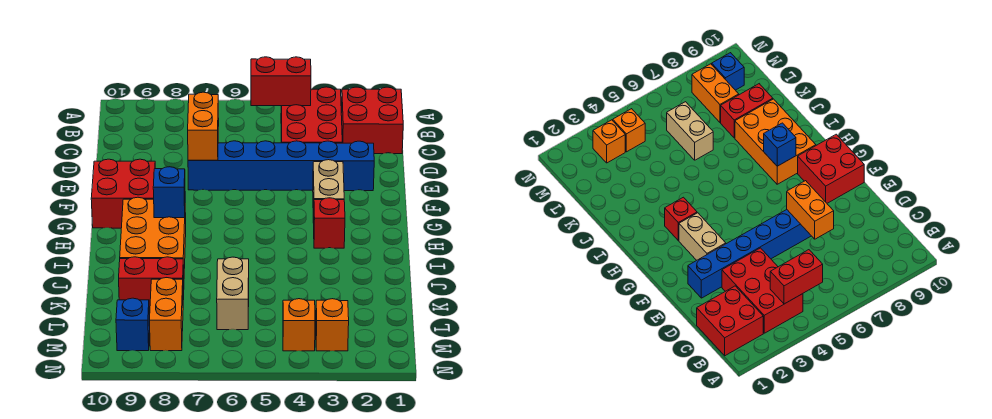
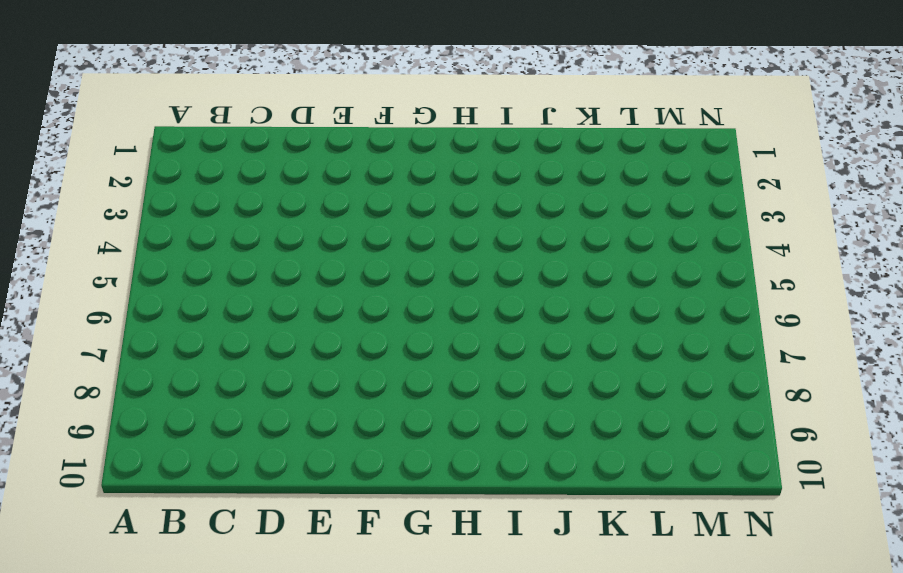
none -> red brick B1:C2 level 1
none -> red brick B3:D4 level 1
none -> blue brick E2:E7 level 1

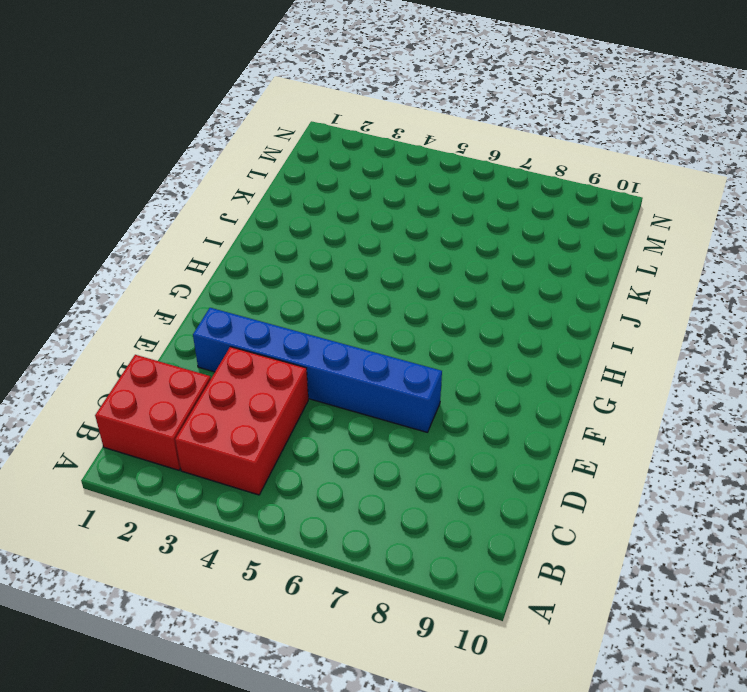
none -> tan brick F3:G3 level 1
none -> red brick F9:G10 level 1
none -> red brick H3 level 1

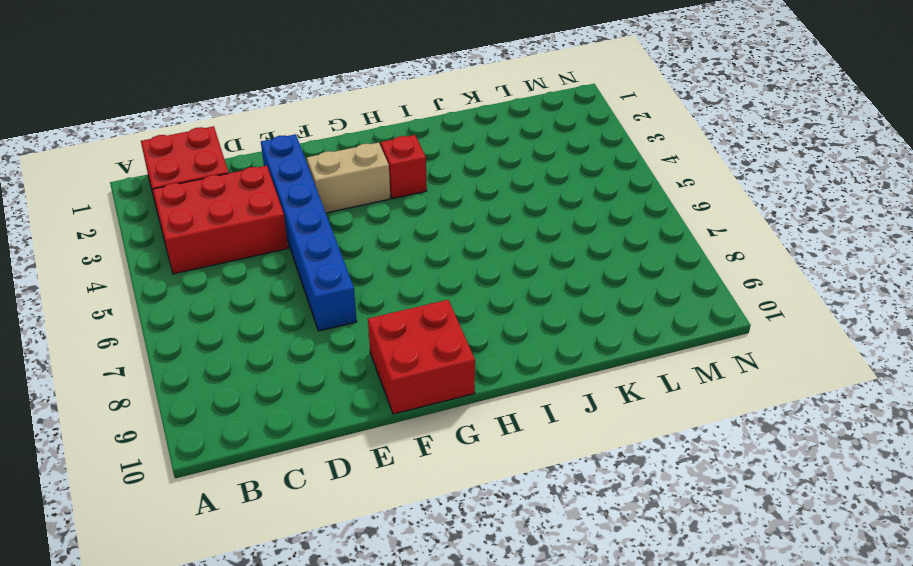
none -> orange brick H8:J9 level 1
none -> tan brick K6:L6 level 1
none -> red brick K8:K9 level 1

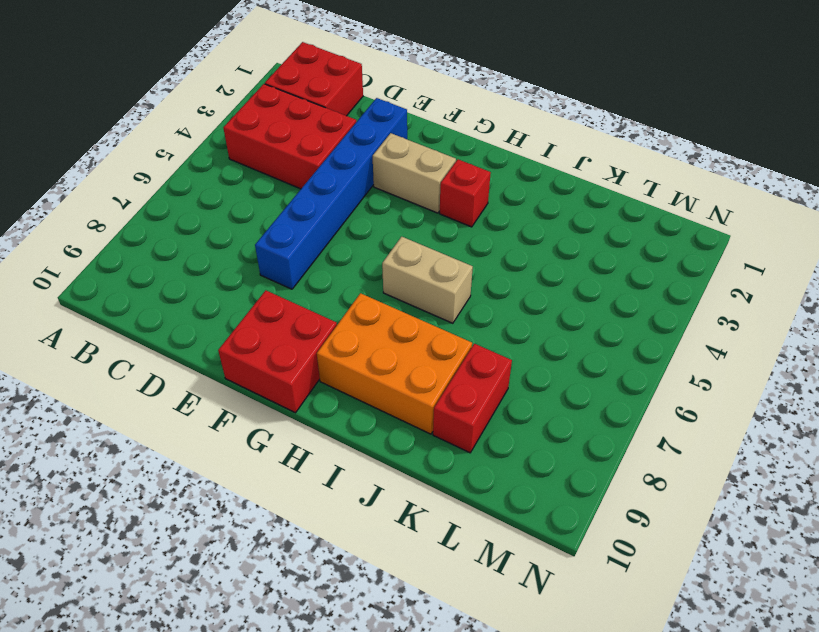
tan brick H6:I6 level 1 -> tan brick K6:L6 level 1
none -> orange brick L8:M8 level 1
none -> orange brick M3 level 1
none -> orange brick M4 level 1

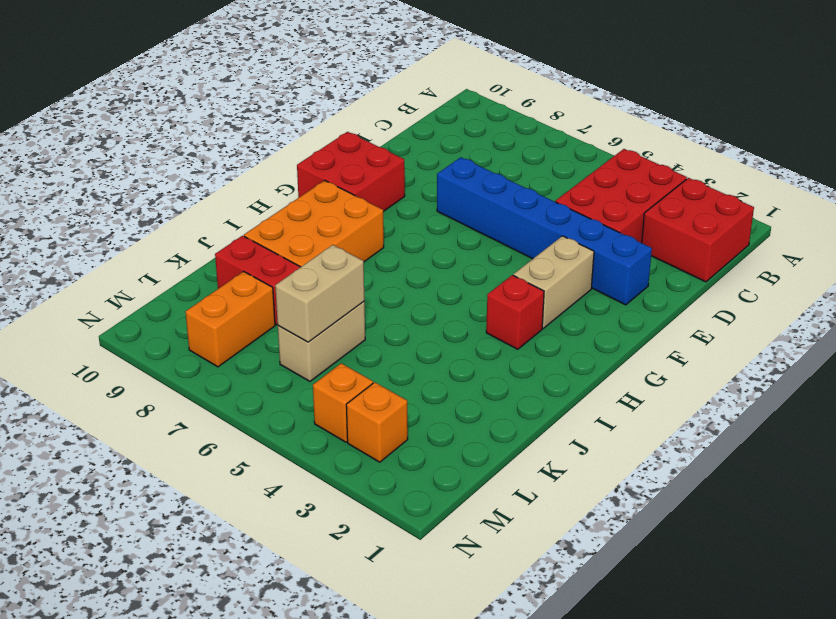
tan brick K6:L6 level 2 -> none
none -> blue brick M9 level 1
none -> red brick B4:B5 level 2
none -> orange brick D7:E7 level 2

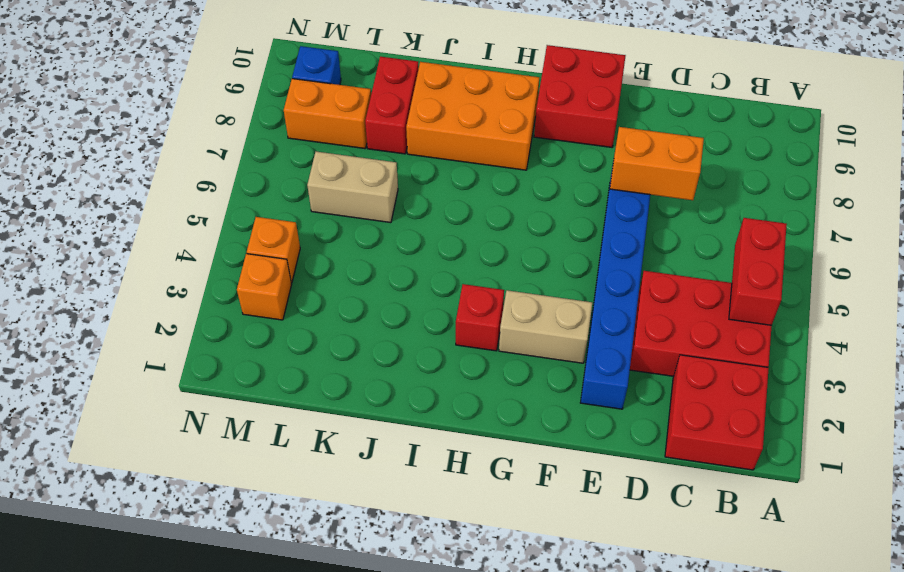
none -> blue brick H8 level 2

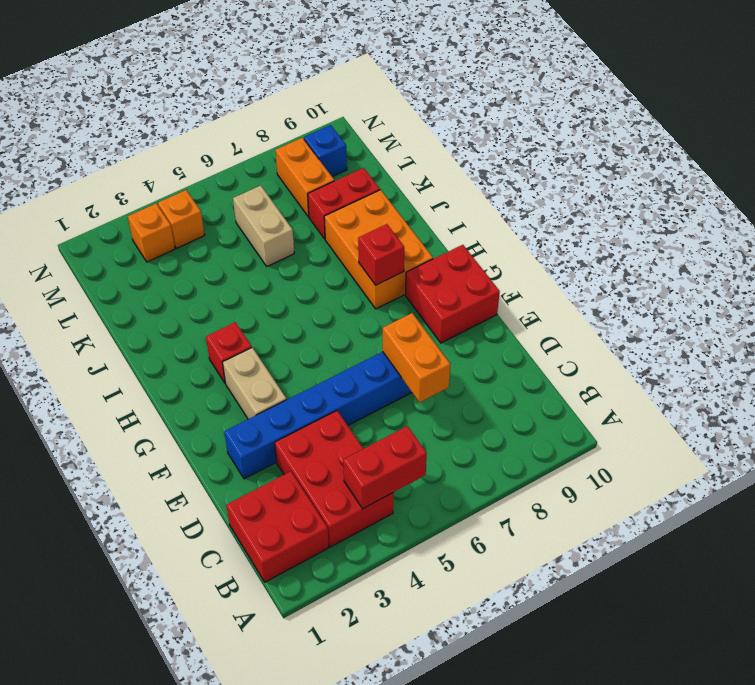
red brick H8 level 2 -> blue brick H8 level 2

